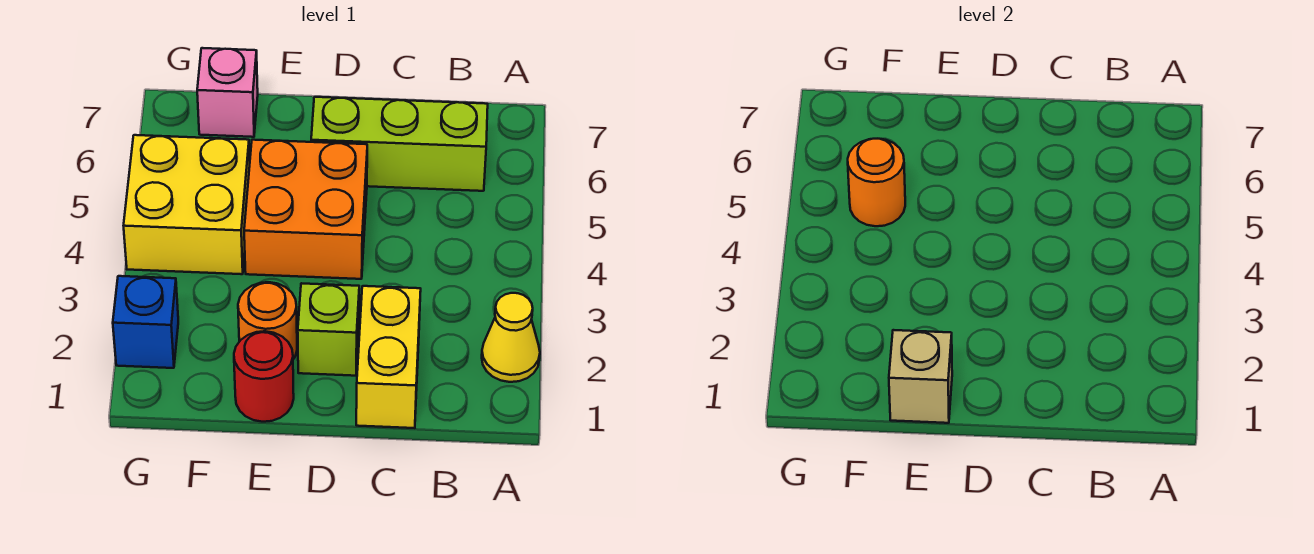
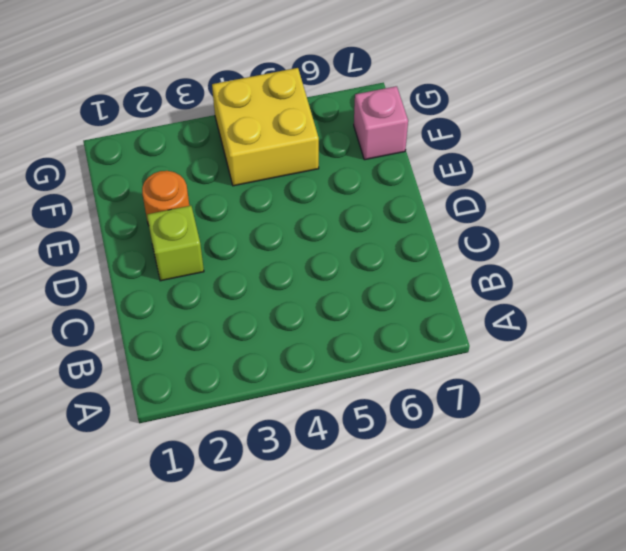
none -> yellow cone A2 level 1
none -> lime brick B6:D6 level 1
none -> yellow brick C1:C2 level 1

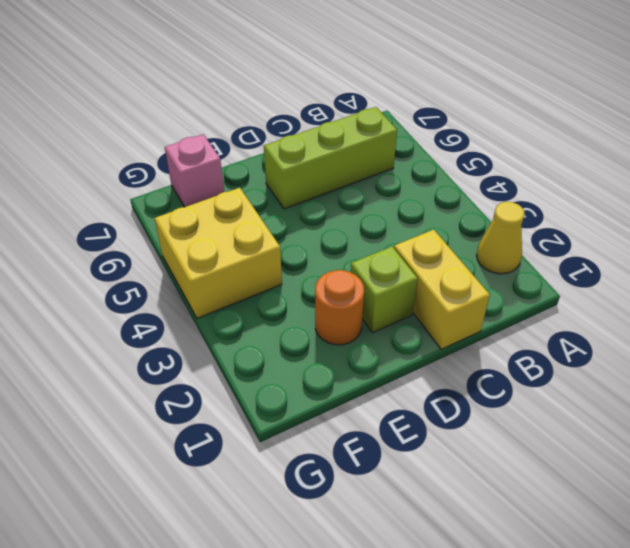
none -> orange brick D4:E5 level 1
none -> red round brick E1 level 1
none -> blue brick G2 level 1

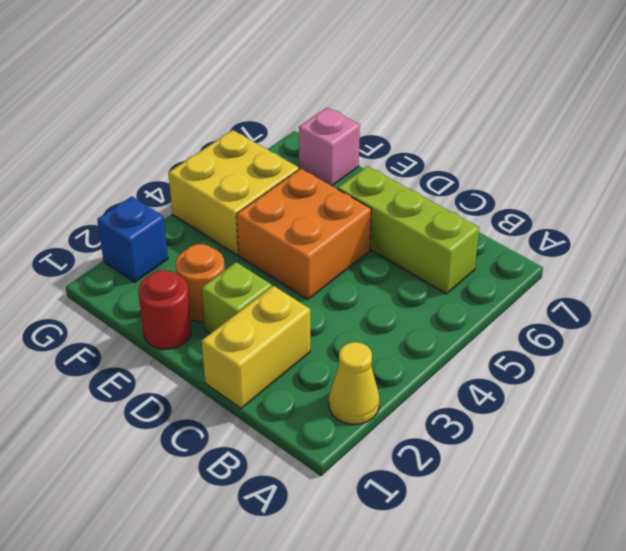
none -> tan brick E1 level 2
none -> orange round brick F5 level 2

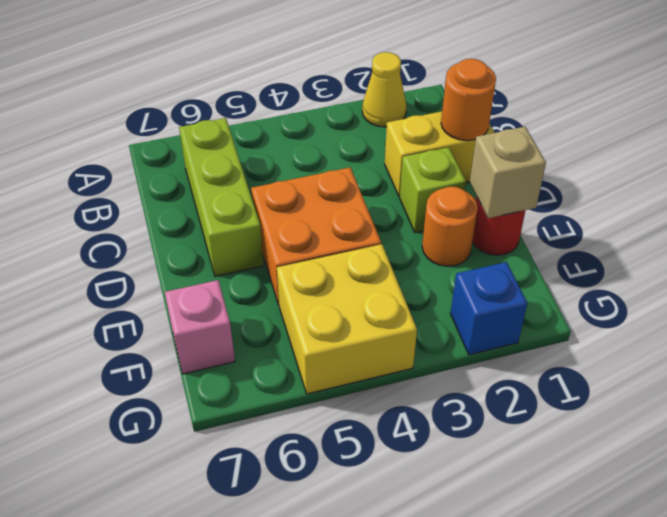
orange round brick C1 level 2 -> orange round brick F5 level 2

